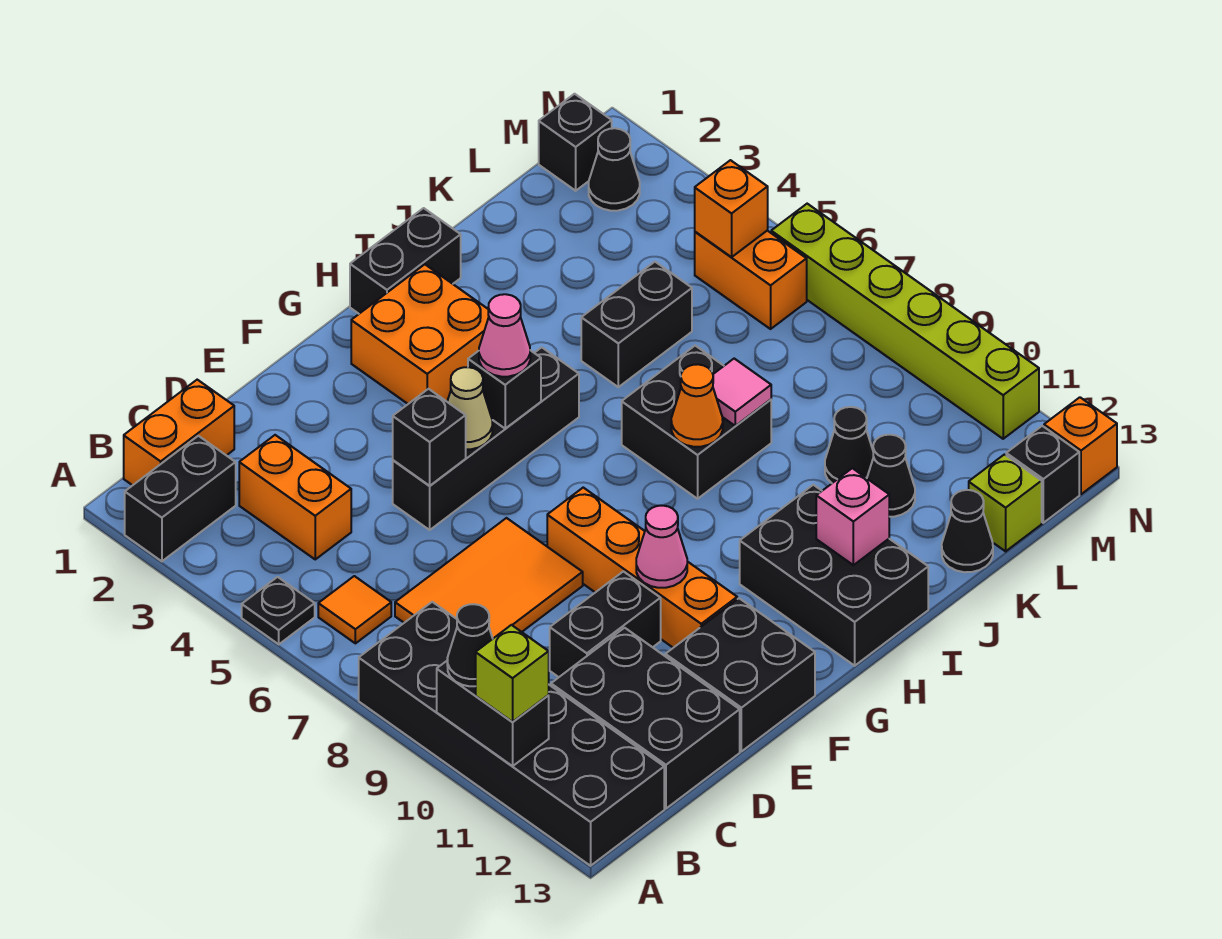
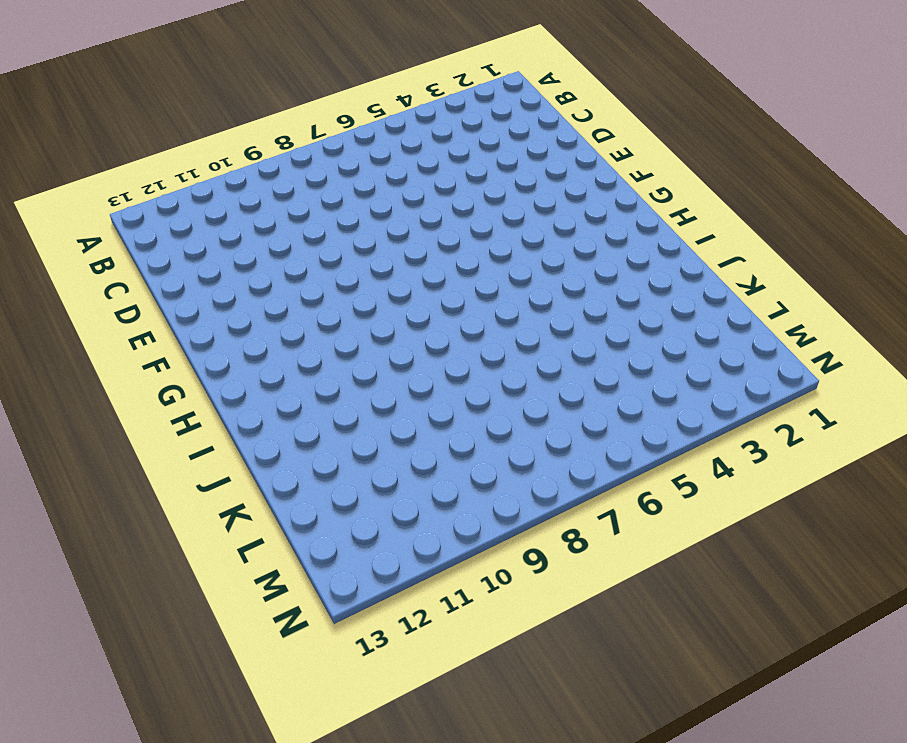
none -> black brick A2:B2 level 1
none -> black plate A5 level 1
none -> black brick A8:B13 level 1
none -> orange brick B1:C1 level 1

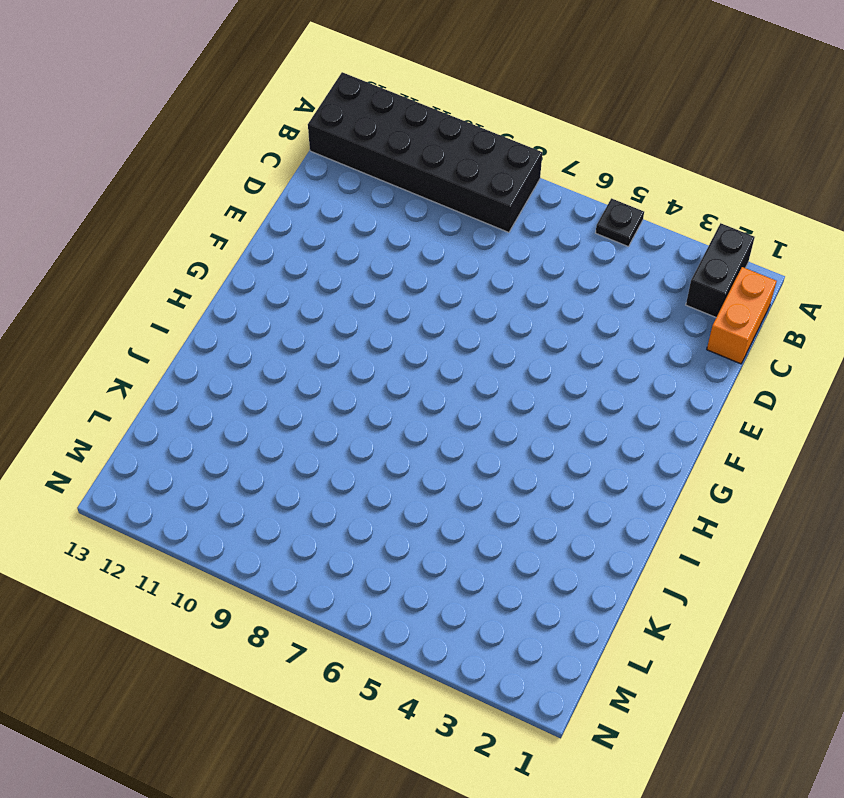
none -> orange tile B6 level 1
none -> orange brick C3:C4 level 1
none -> orange tile C7:E8 level 1
none -> black brick C11:D13 level 1

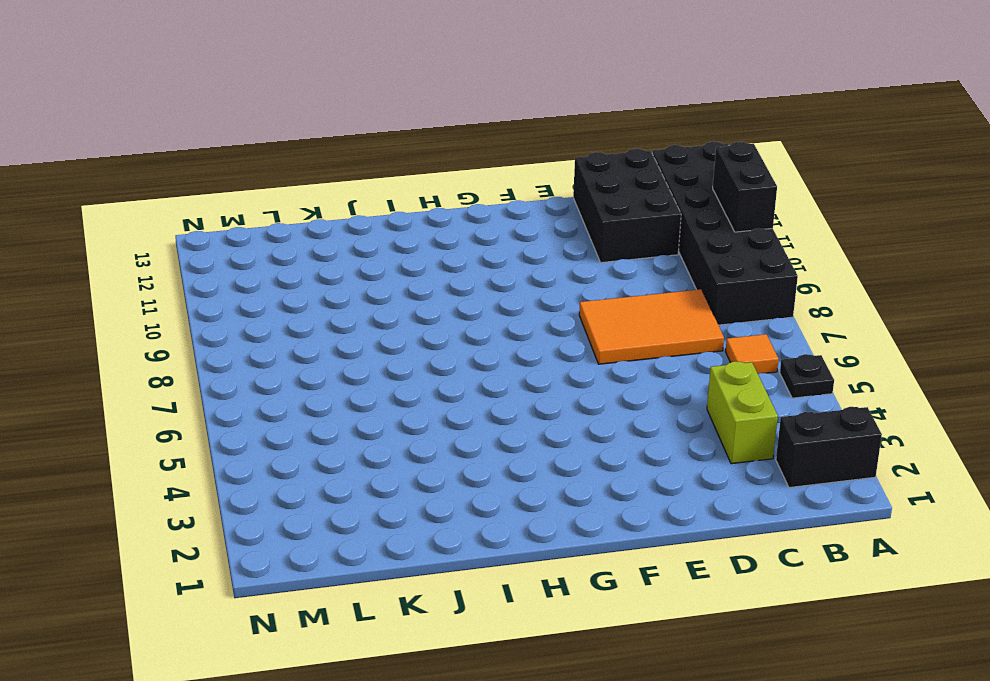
lime brick C3:C4 level 1 -> orange brick C3:C4 level 1
none -> orange brick B1:C1 level 1
none -> black brick D10:E10 level 1
none -> black brick E5:H5 level 1
none -> black brick E12:F13 level 1

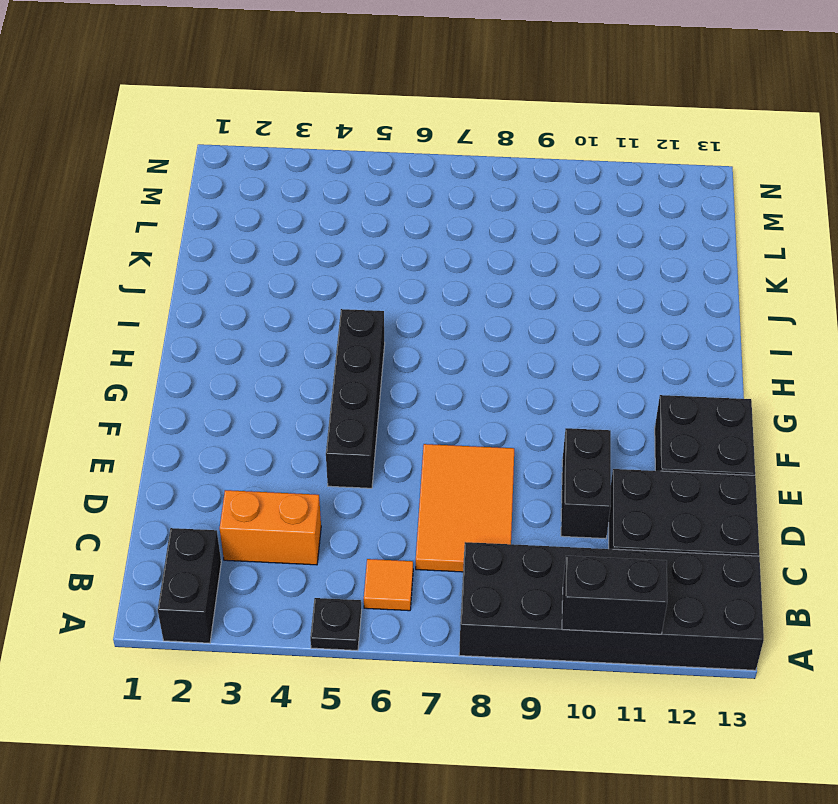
none -> orange brick B1:C1 level 1
none -> orange brick F8:F11 level 1
none -> orange brick G2:H3 level 1
none -> black brick H1:I1 level 1

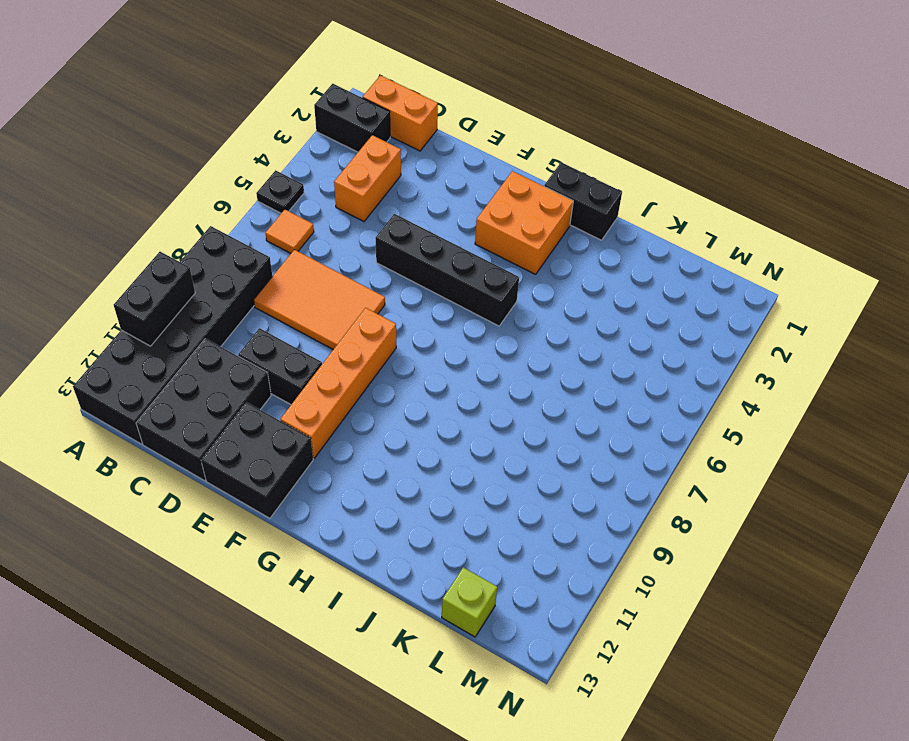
none -> black brick H11:I13 level 1
none -> black brick I7:J8 level 1
none -> black brick J5:K5 level 1
none -> black cone K10 level 1

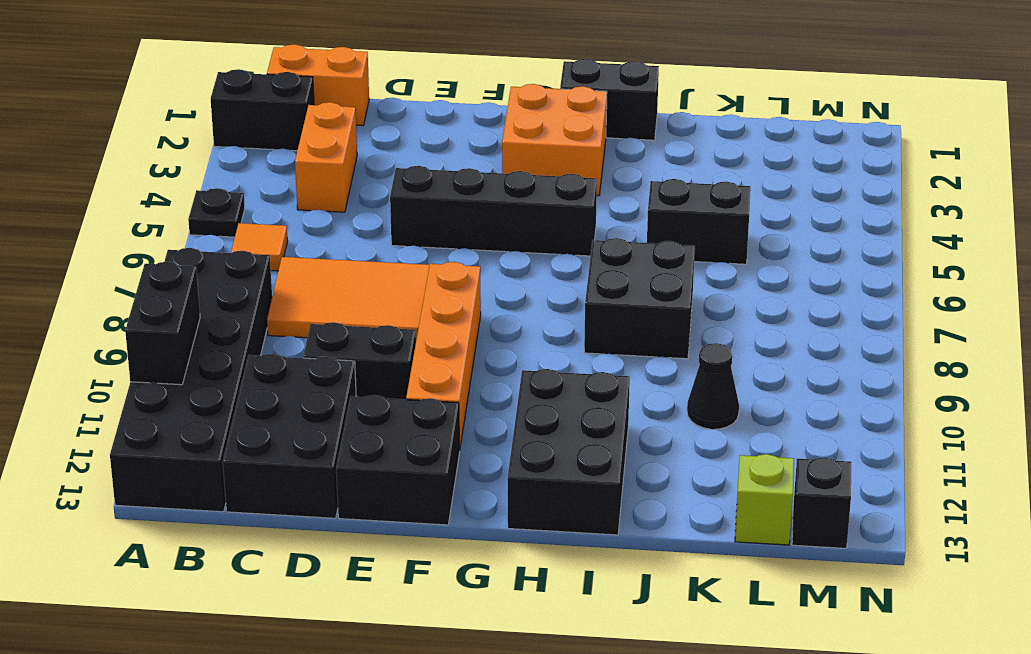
none -> black cone K11 level 1
none -> black cone K13 level 1
none -> black brick M1 level 1
none -> black cone M2 level 1

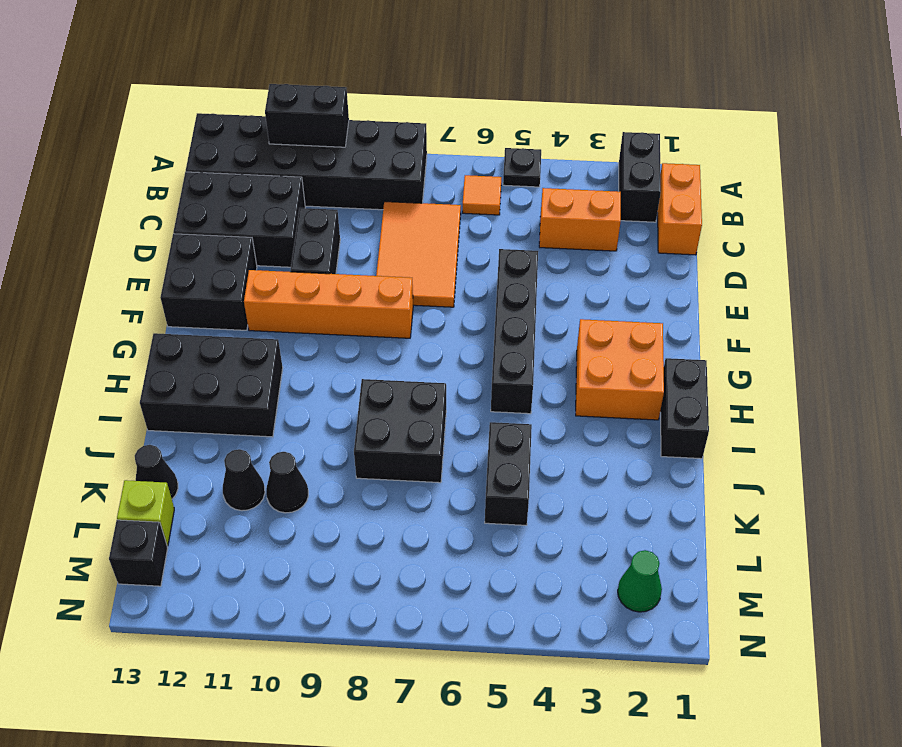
green cone M2 level 1 -> black cone M2 level 1
none -> black brick M1 level 1
none -> orange brick M5:M6 level 1
none -> lime brick N6:N11 level 1
none -> orange brick N13 level 1

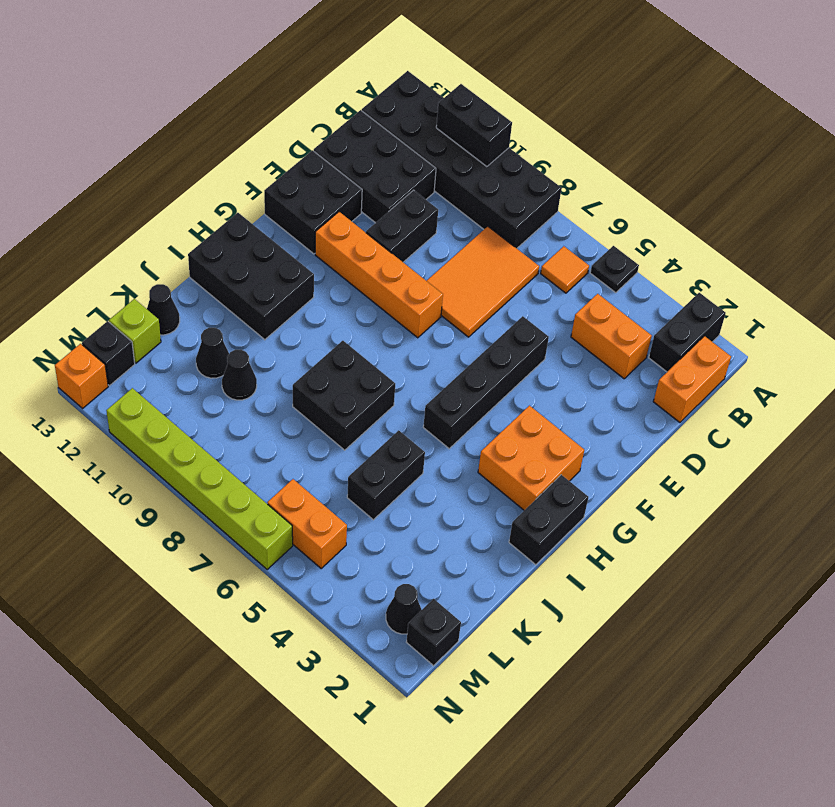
none -> black brick E5 level 2
none -> tan cone F5 level 2
none -> pink cone F10 level 2
none -> black brick G5 level 2

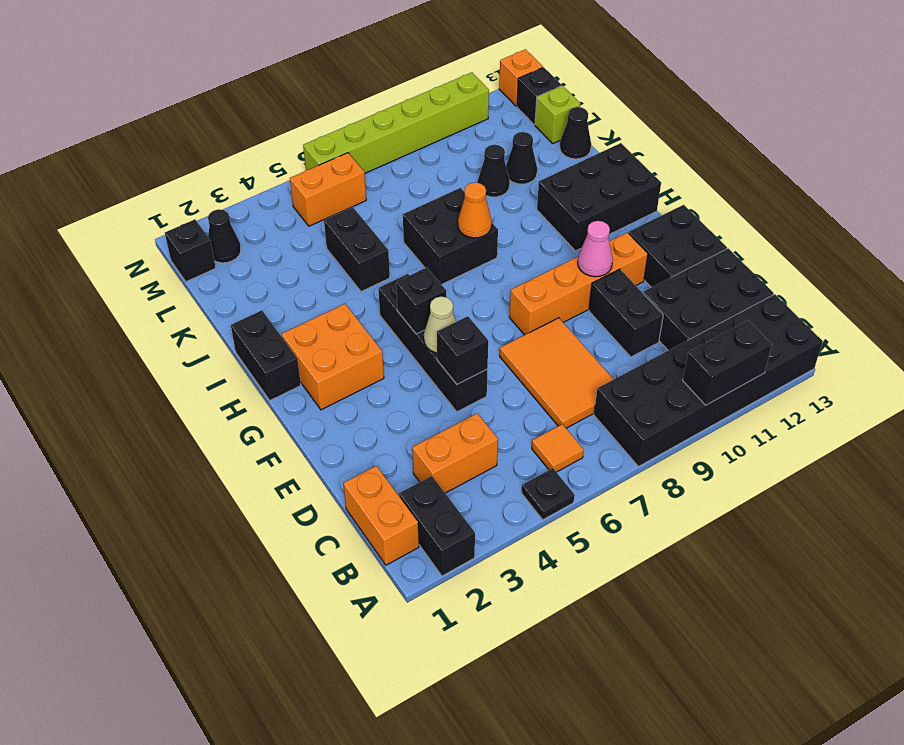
none -> pink brick I12 level 2
none -> pink tile J8 level 2
none -> orange brick M5 level 2
none -> black cone A10 level 3

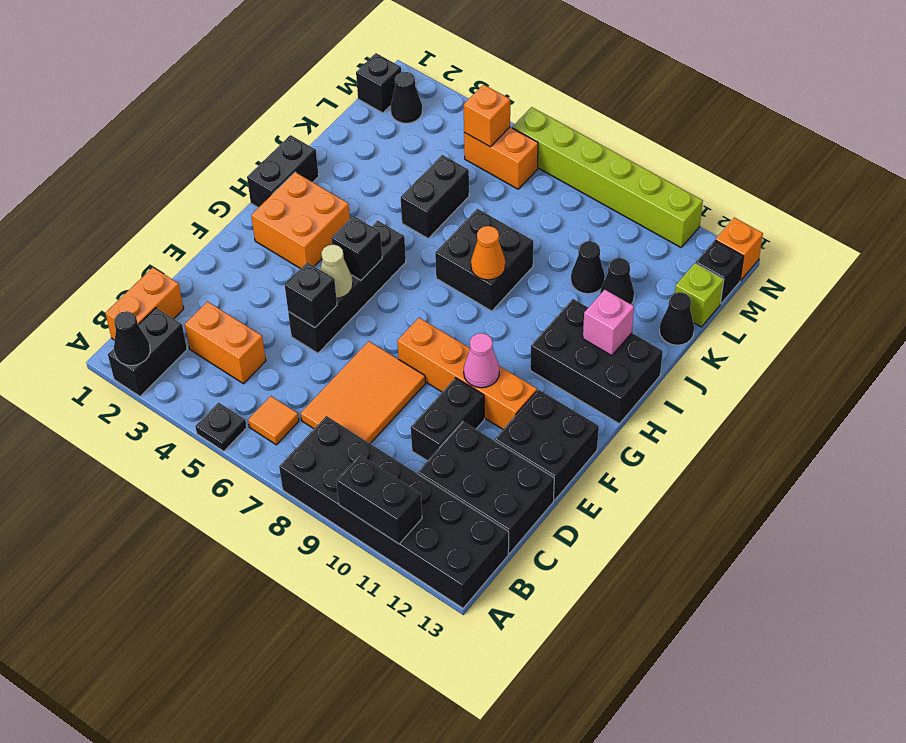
black cone A2 level 2 -> black cone A10 level 3
none -> pink tile J8 level 2
none -> lime brick A11 level 3
none -> pink cone G5 level 3

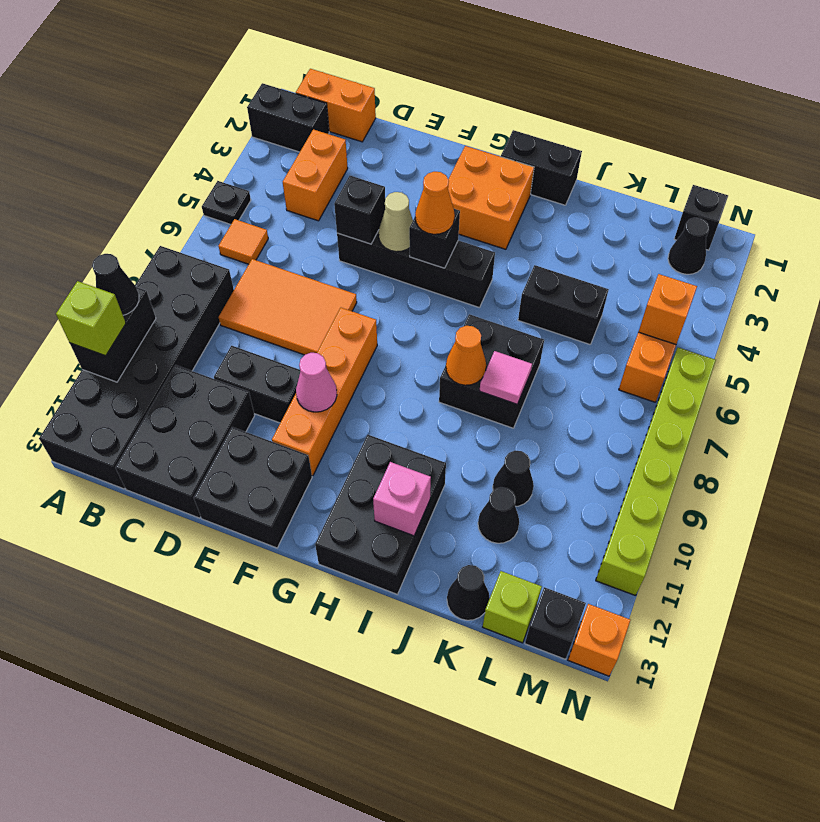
orange cone G5 level 3 -> pink cone G5 level 3

